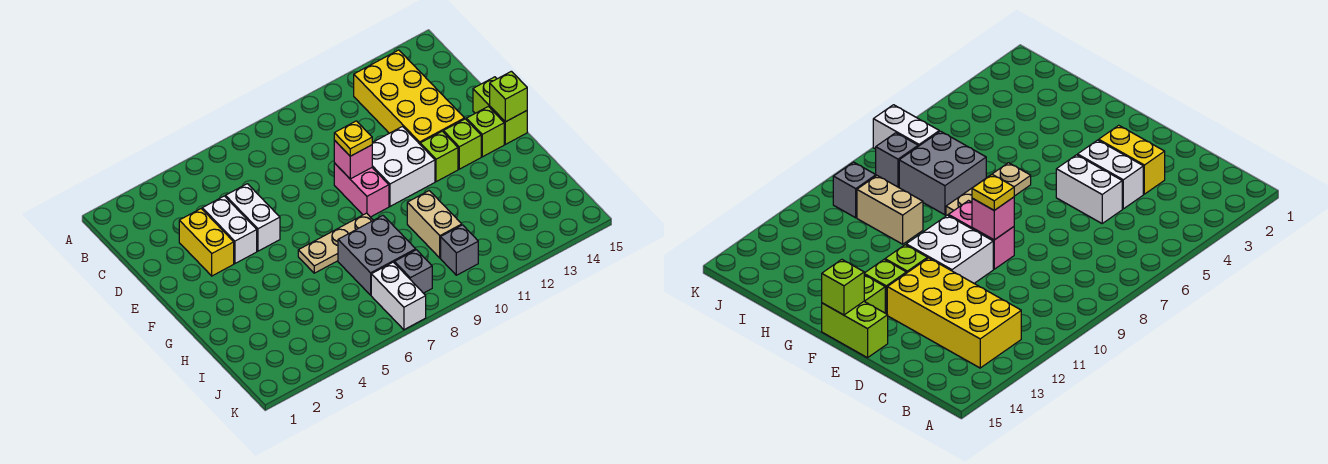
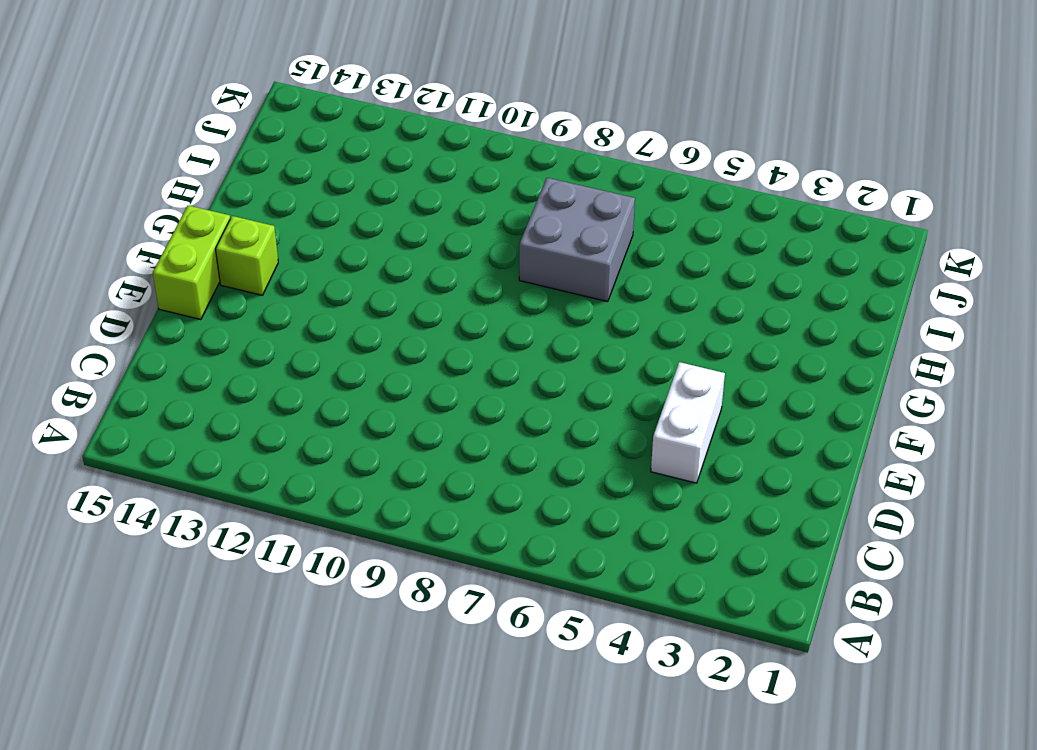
none -> yellow brick B12:E13 level 1
none -> yellow brick D3:E3 level 1
none -> white brick D5:E5 level 1

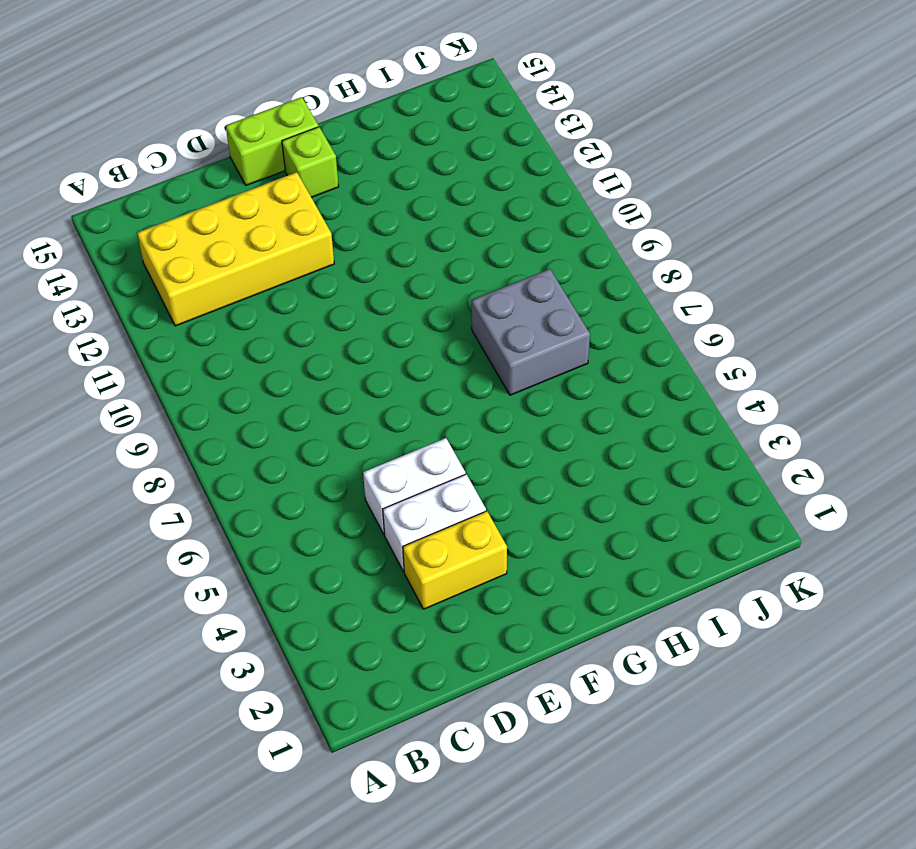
none -> pink brick E9:F9 level 1
none -> white brick E10:F11 level 1
none -> lime brick F12 level 1

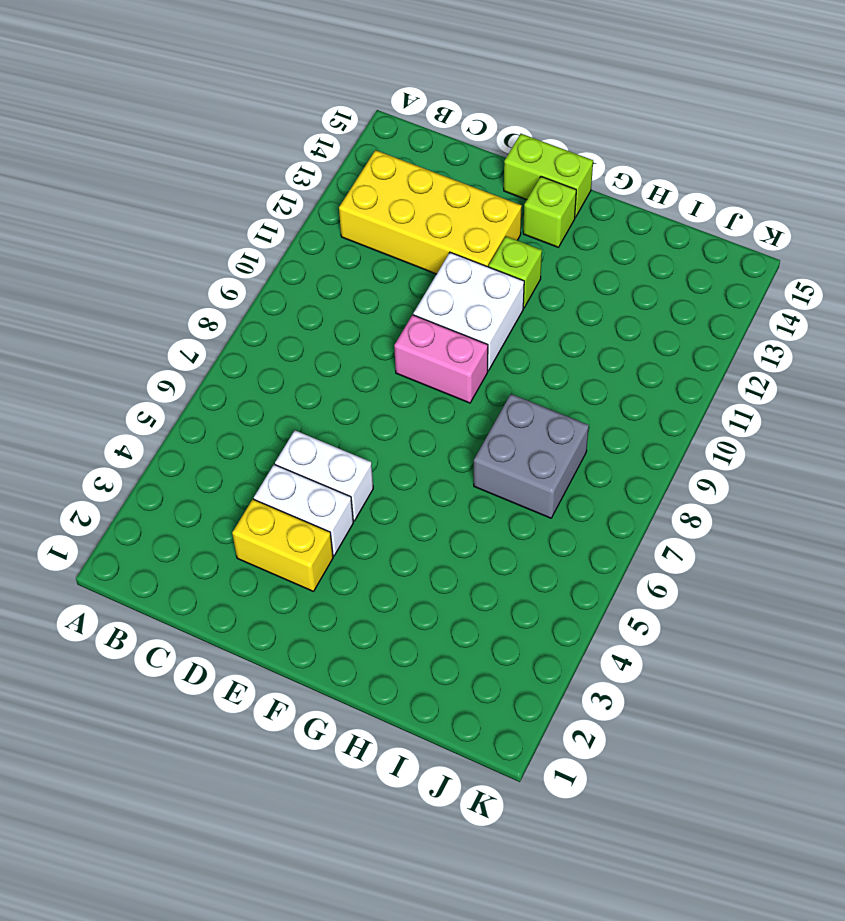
none -> lime brick F13 level 1
none -> tan plate G6:G8 level 1
none -> tan brick H10:I10 level 1

